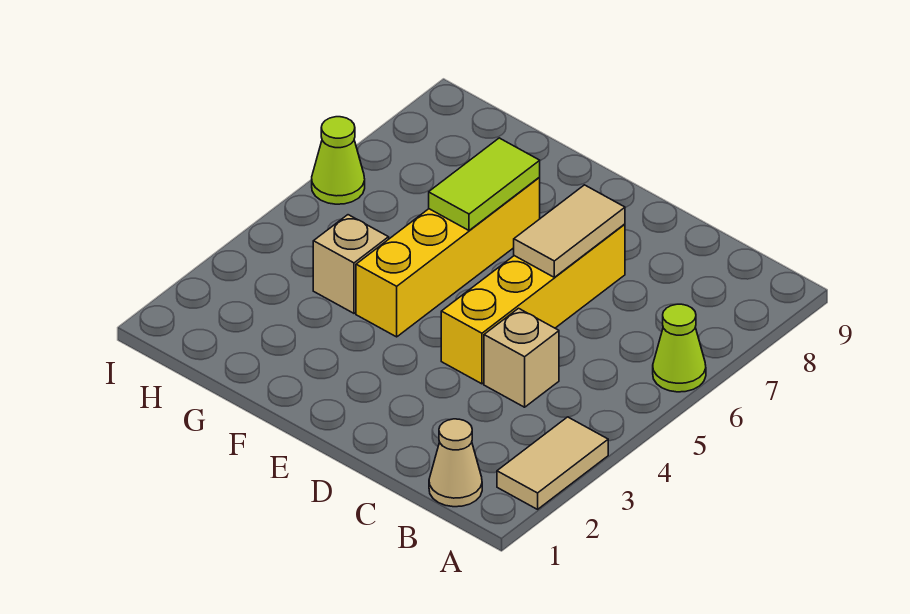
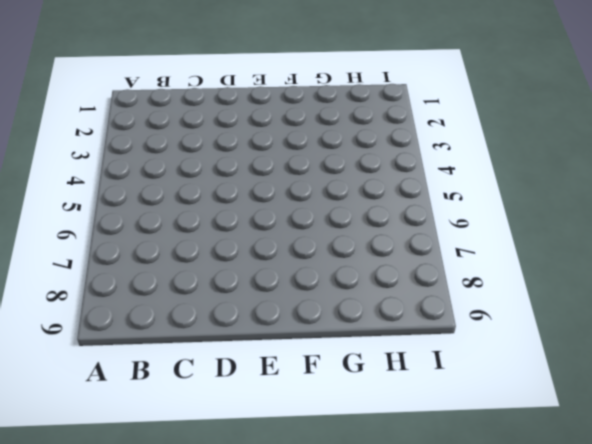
none -> tan tile A2:A3 level 1
none -> lime cone A6 level 1

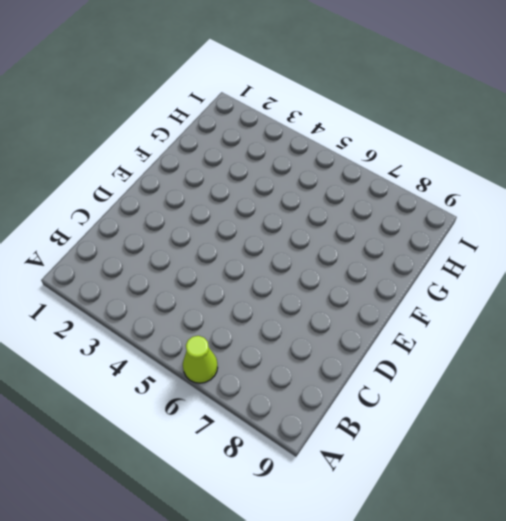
none -> tan tile A2:A3 level 1
none -> tan cone B1 level 1

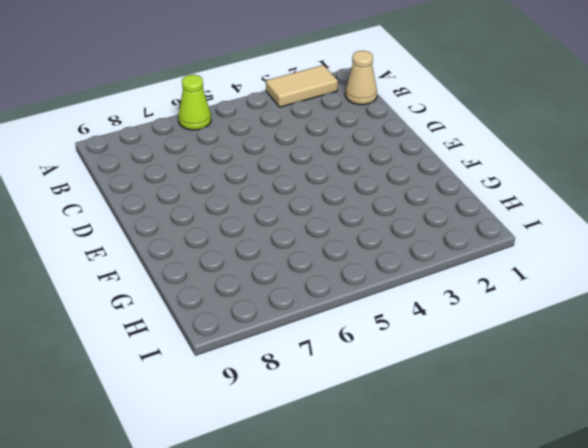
none -> tan brick C4 level 1
none -> yellow brick D4:D7 level 1

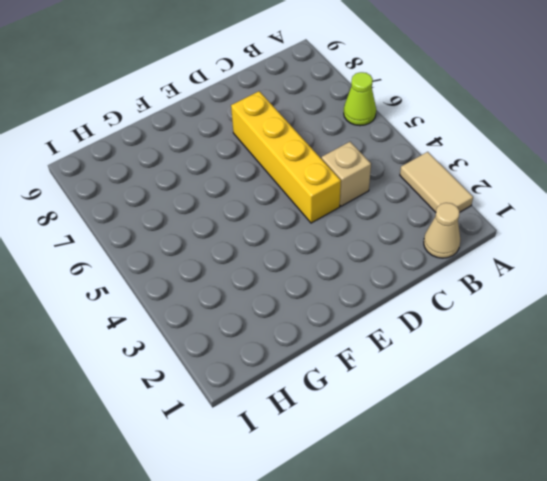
none -> yellow brick F4:F7 level 1
none -> tan brick G4 level 1

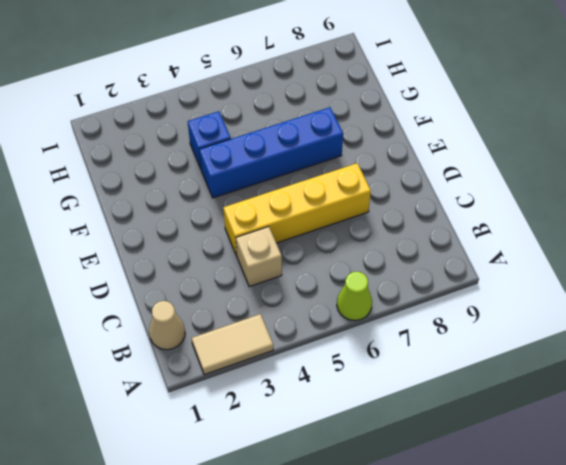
blue brick F4:F7 level 1 -> yellow brick F4:F7 level 1
blue brick G4 level 1 -> tan brick G4 level 1
none -> lime cone I6 level 1
none -> tan tile D6:D7 level 2

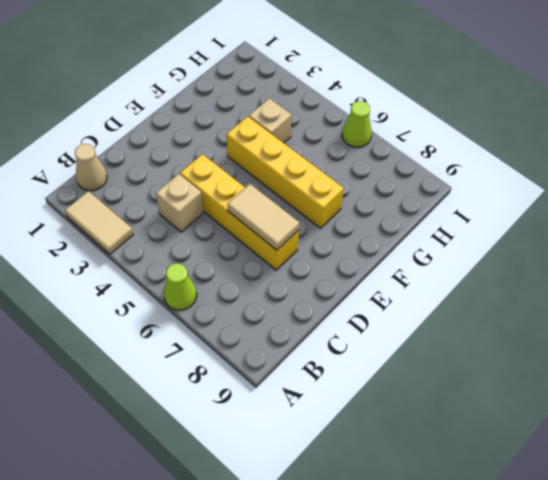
none -> lime tile F6:F7 level 2

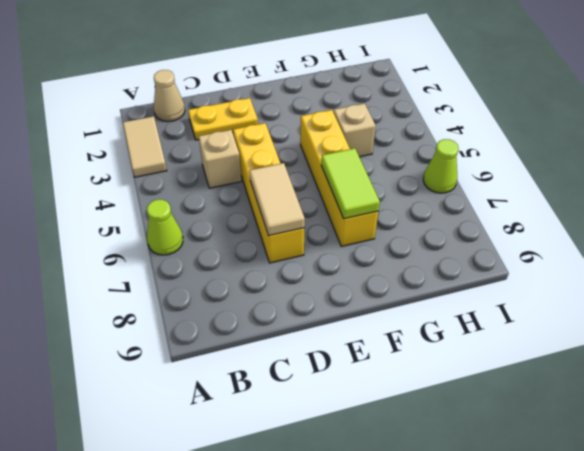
yellow plate C2:D2 level 1 -> none

